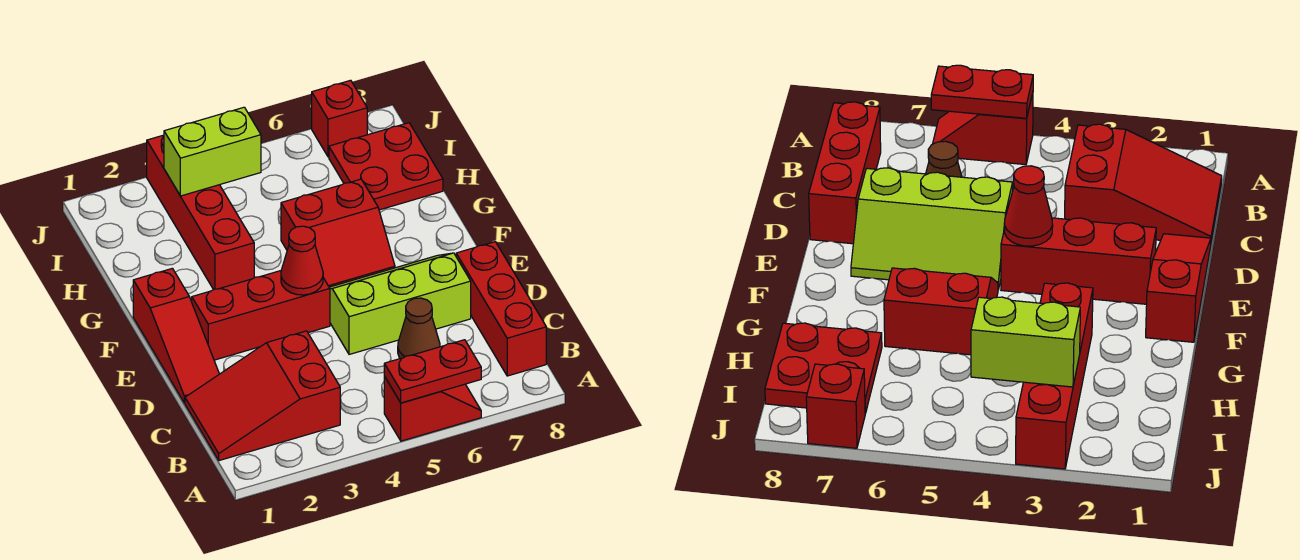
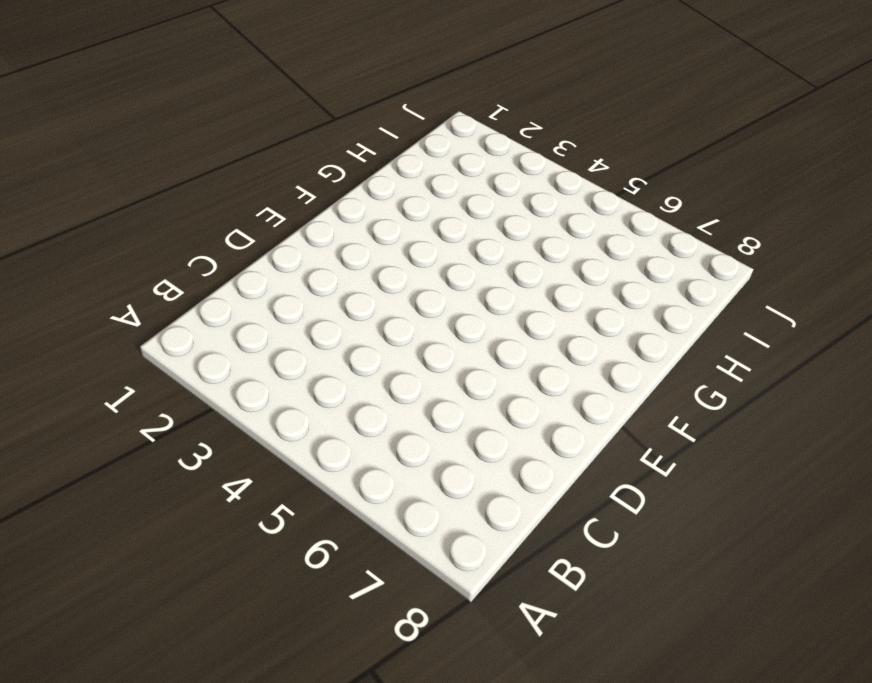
none -> red slope A5:A6 level 1 top 5
none -> red slope B1:C3 level 1 top 3
none -> red brick B8:D8 level 1

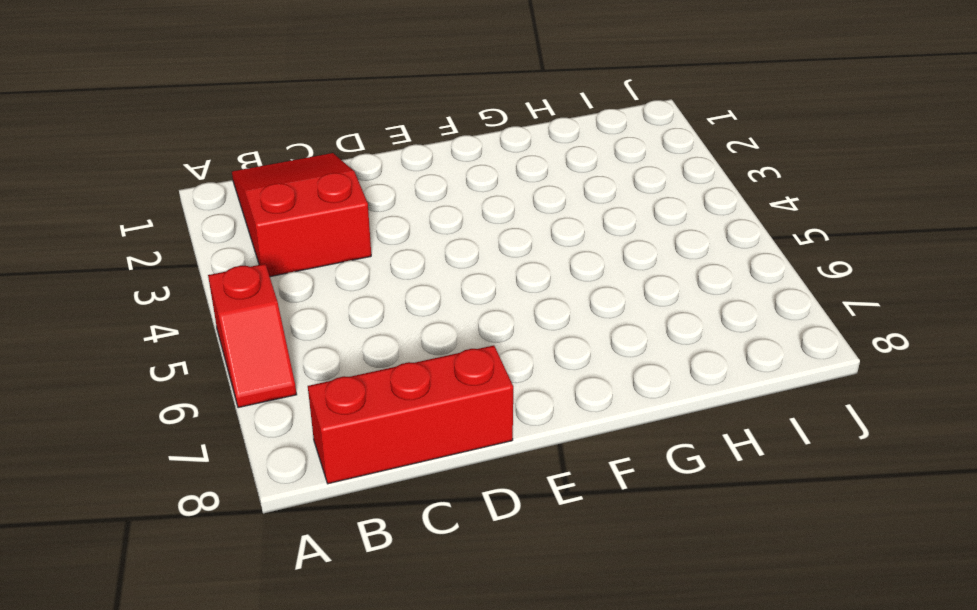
none -> brown cone C6 level 1
none -> red slope D1:F1 level 1 top F
none -> lime slope D5:E7 level 1 top D

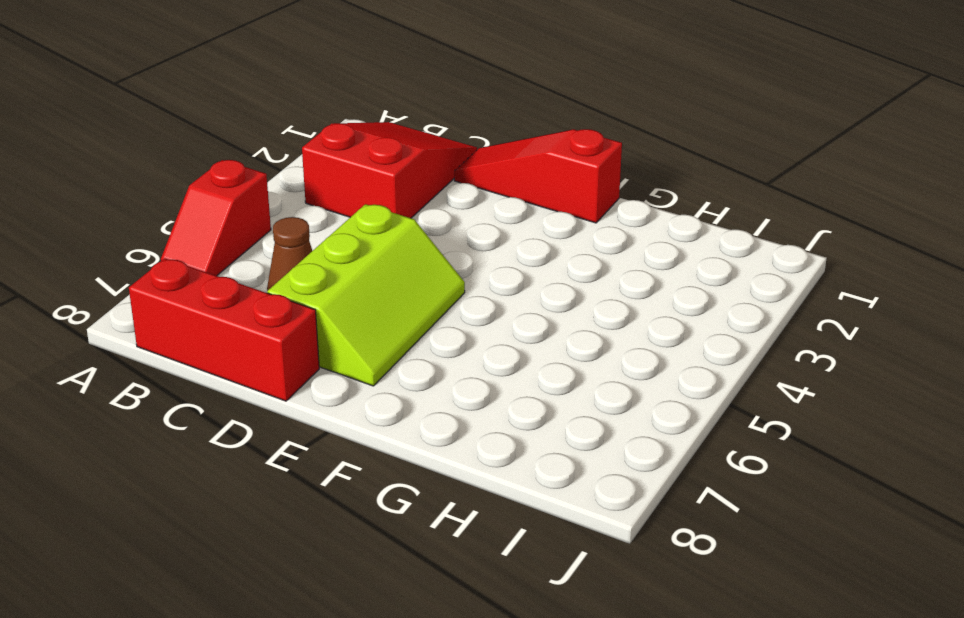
none -> red brick E2:E4 level 1
none -> red slope F5:G6 level 1 top G
none -> red brick G3:J3 level 1

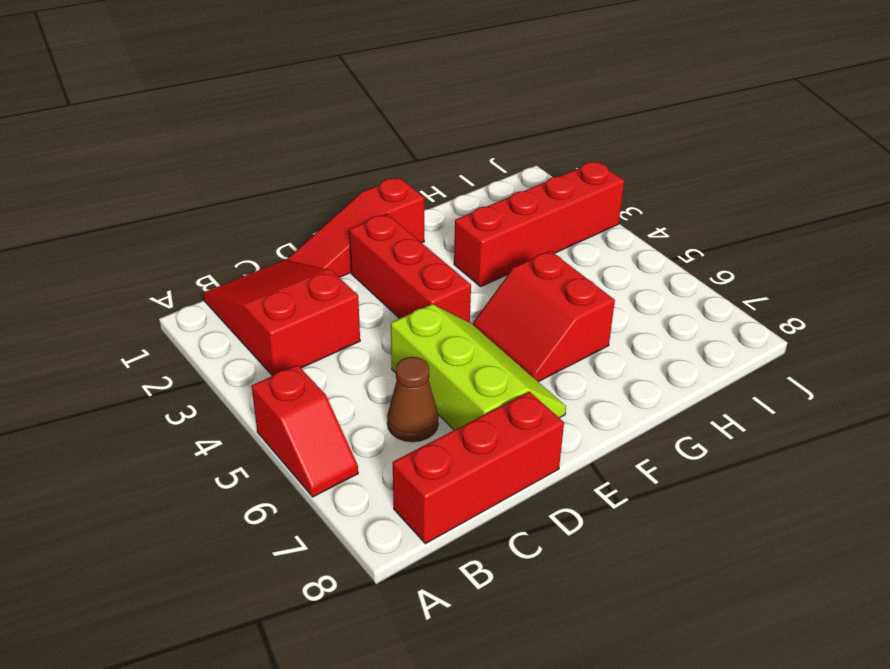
none -> red plate H7:I8 level 1
none -> red brick J7 level 1
none -> red plate A5:A6 level 2

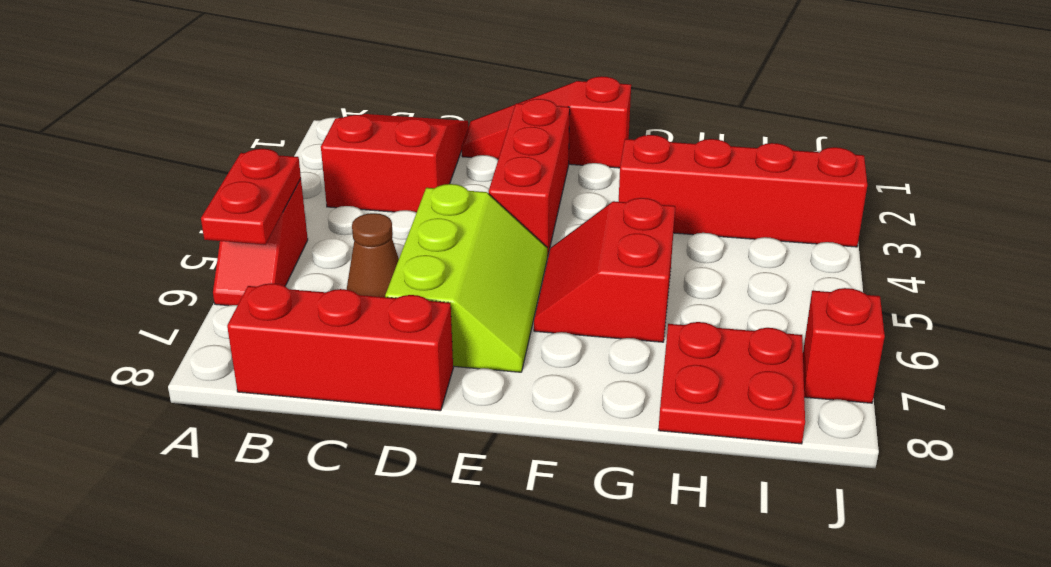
none -> red cone E4 level 2
none -> lime brick I3:I4 level 2

